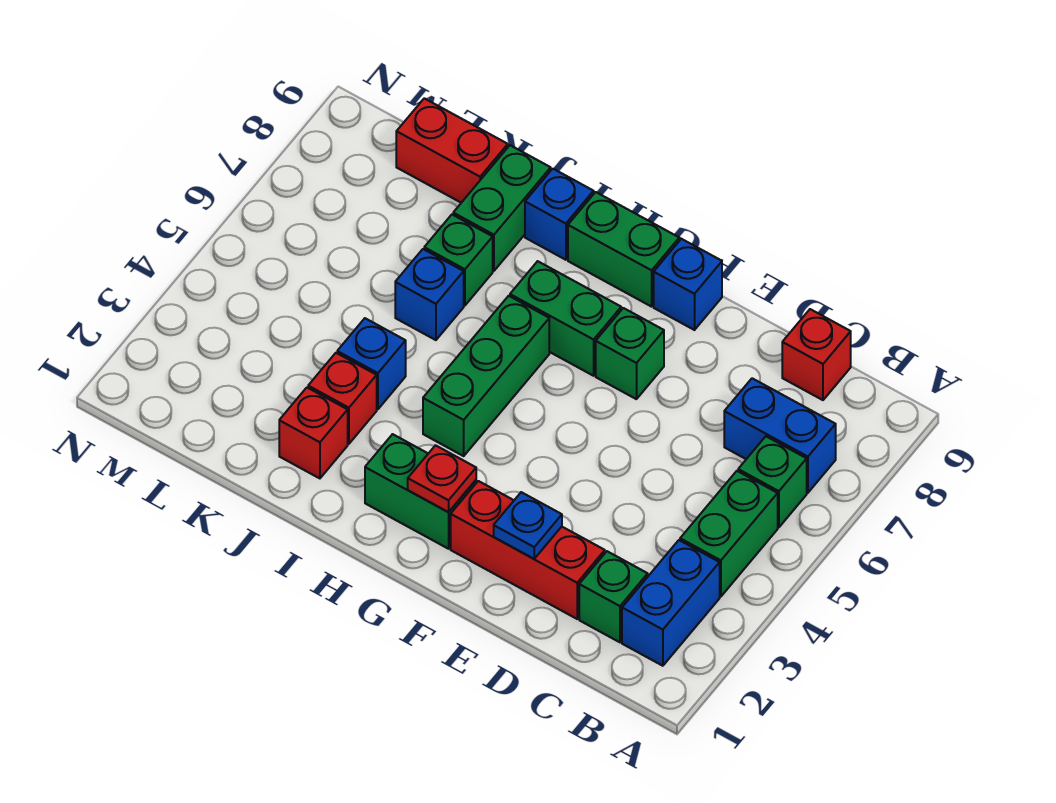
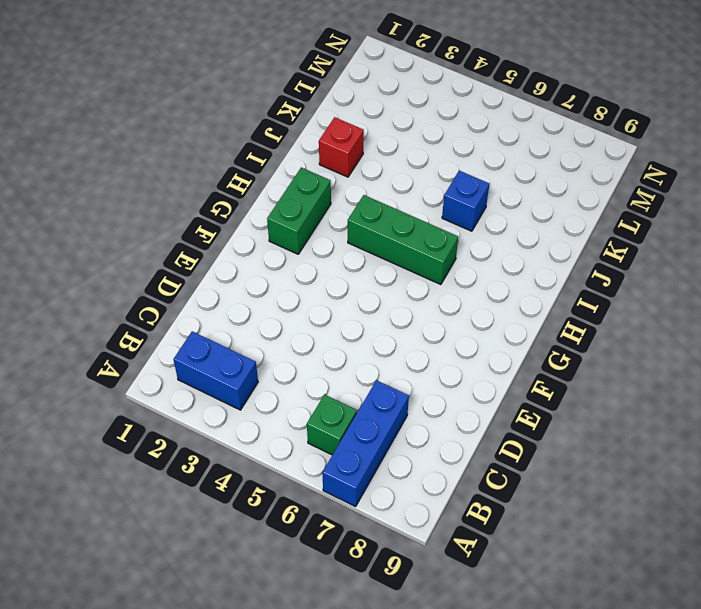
blue brick A7:C7 level 1 -> blue brick B7:C7 level 1
none -> green brick B4:B5 level 1
none -> green brick C2 level 1
none -> red brick C9 level 1

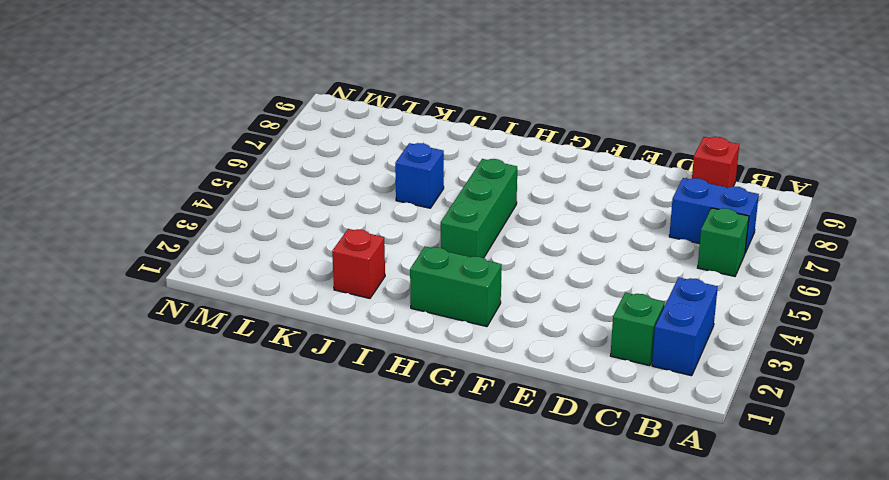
none -> green brick B4:B5 level 1
none -> red brick D2:F2 level 1
none -> green brick F7 level 1

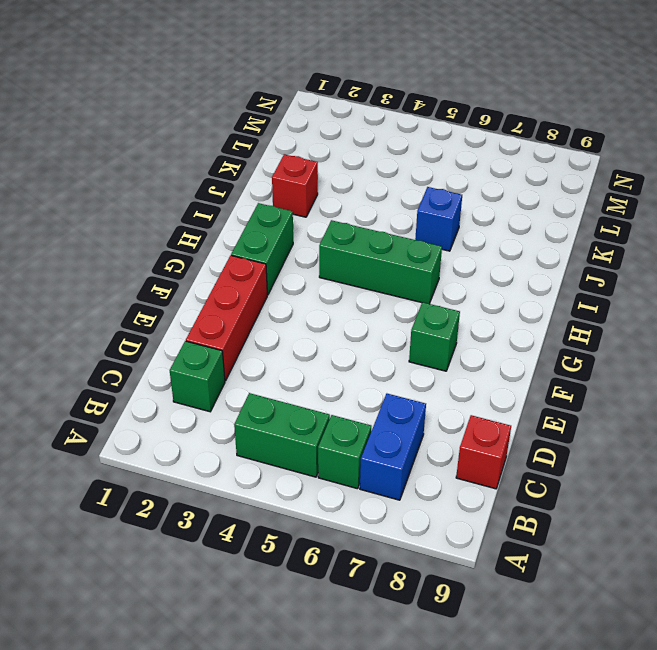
none -> blue brick B2:B3 level 1
none -> blue brick F9 level 1
none -> green brick G7:H7 level 1

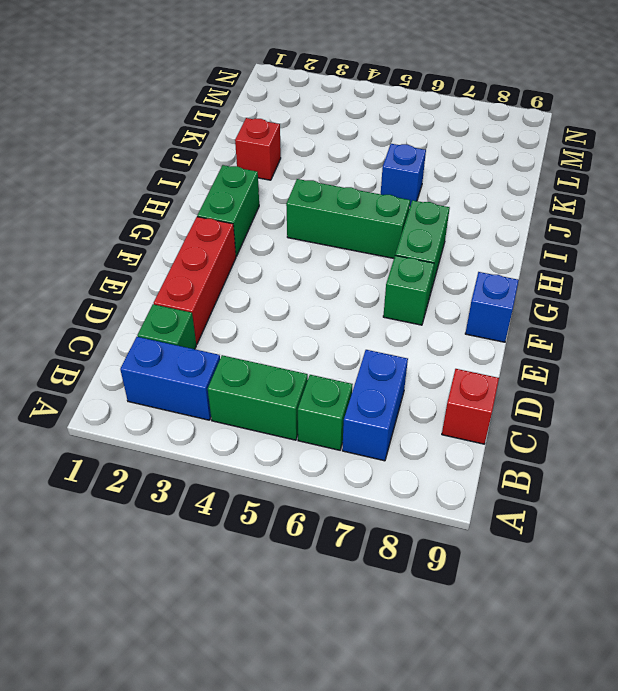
none -> green brick G9:H9 level 1
none -> blue brick I9 level 1
none -> red brick J3 level 1

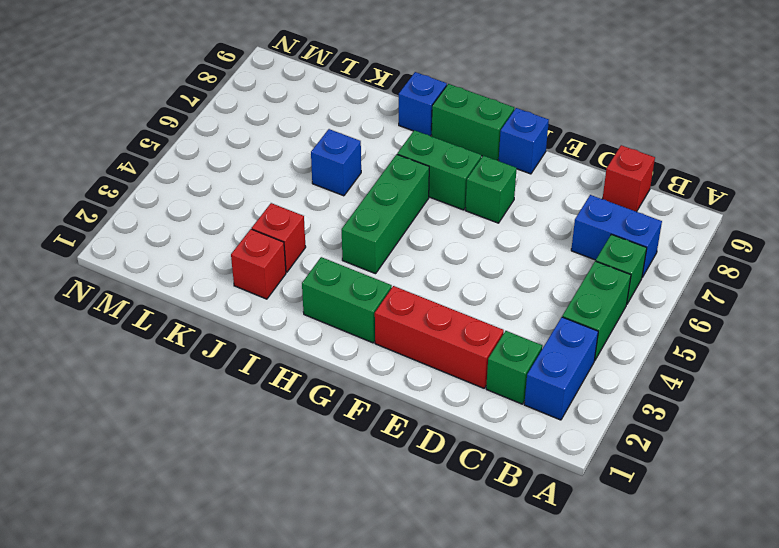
none -> blue brick J4 level 1
none -> green brick J7 level 1
none -> green brick J8:J9 level 1

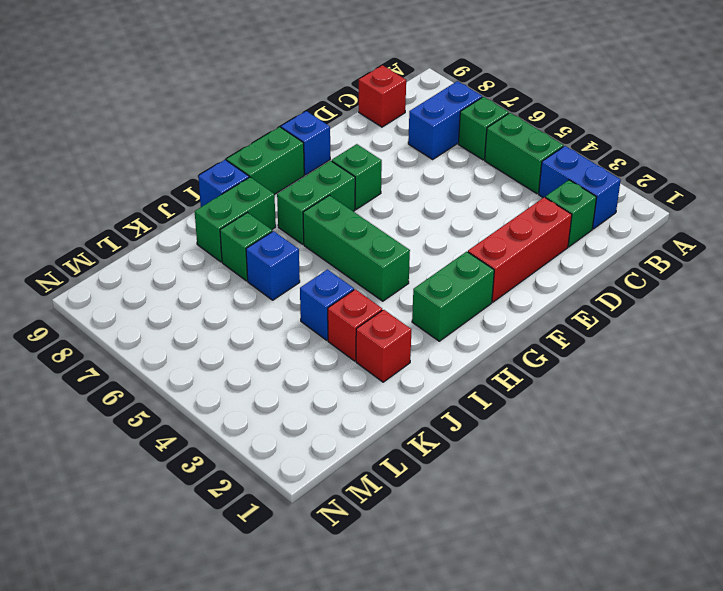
green brick I8:J8 level 1 -> green brick J8:J9 level 1
none -> red brick K9:L9 level 1
none -> blue plate E2 level 2
none -> red plate G2 level 2

